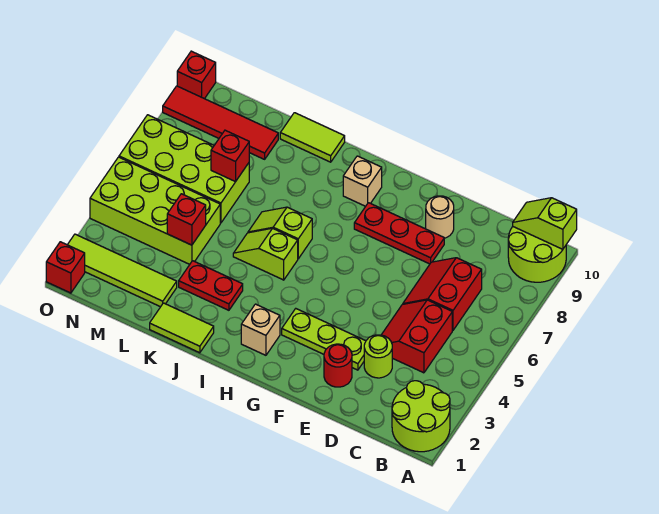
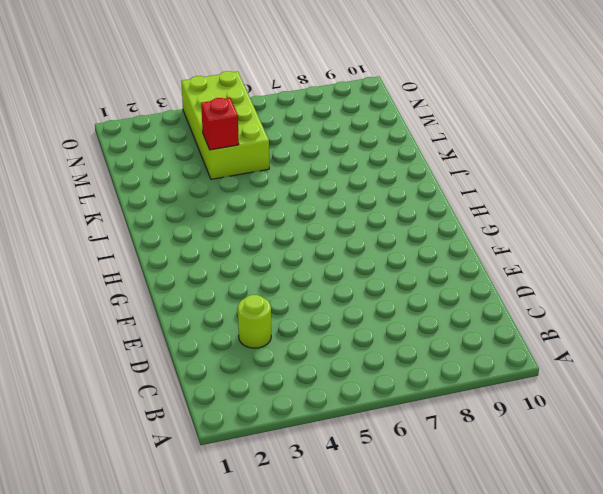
none -> lime round brick A1:B2 level 1
none -> lime round brick A9:B10 level 1
none -> red slope C4:D5 level 1 top C

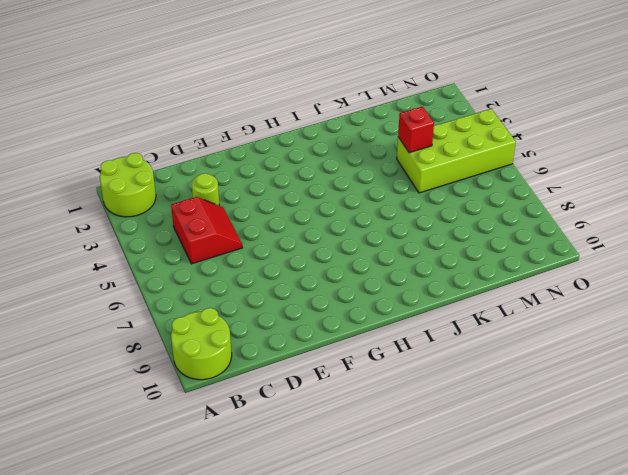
none -> red slope C6:D7 level 1 top C
none -> red round brick E2 level 1
none -> lime plate E3:G3 level 1

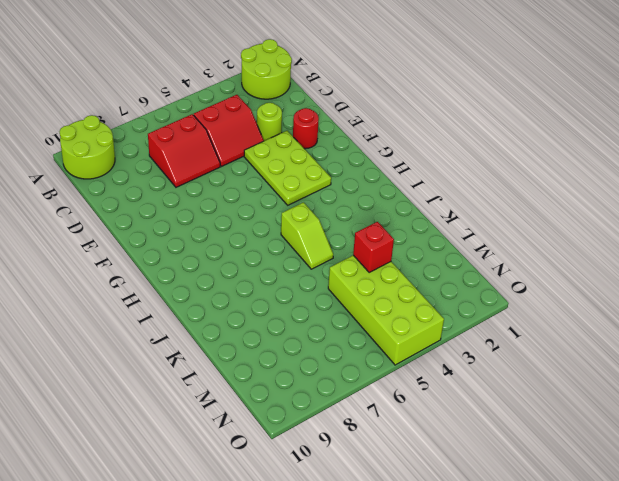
lime plate E3:G4 level 1 -> lime plate E3:G3 level 1
none -> red plate E8:G8 level 1
none -> tan round brick E9 level 1
none -> tan brick H2 level 1

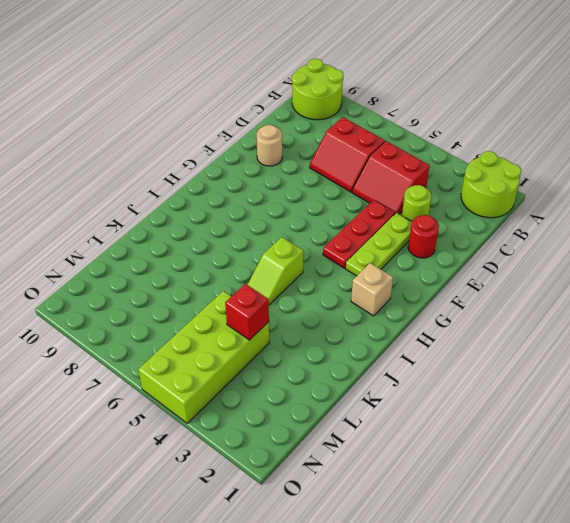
red plate E4:G4 level 1 -> red plate E8:G8 level 1
none -> tan brick H9 level 1
none -> lime slope I6:J6 level 1 top I
none -> lime tile J1:K1 level 1

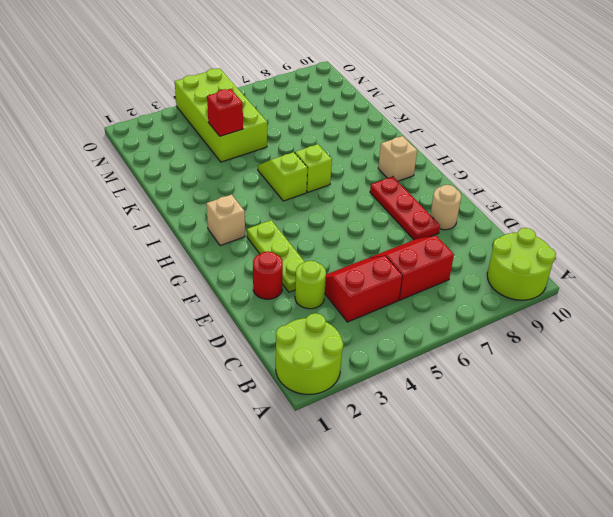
none -> lime tile J1:K1 level 1
none -> red plate J3:K3 level 1
none -> lime tile J10:K10 level 1

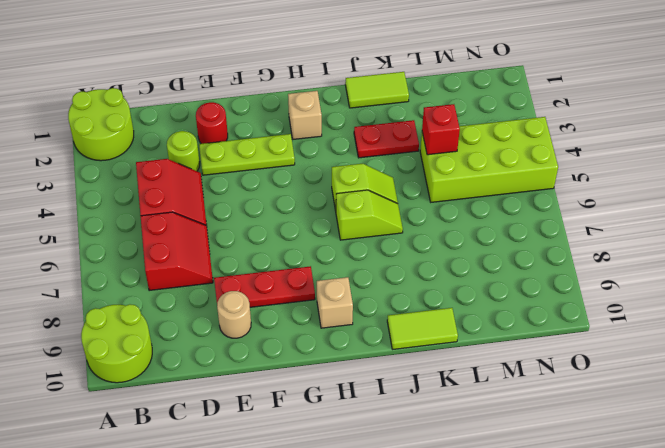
none -> lime tile L2:O2 level 1
none -> lime brick L6:O7 level 1
none -> red tile L9:O9 level 1

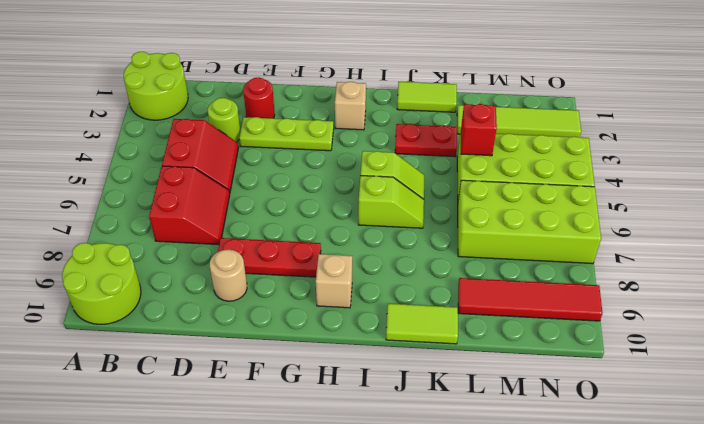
none -> red brick O1 level 1
none -> red brick O10 level 1
none -> lime slope A10:B10 level 2 top A

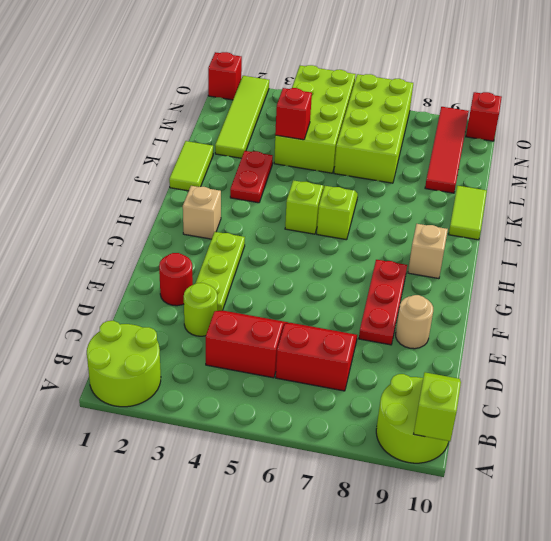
none -> red brick L7 level 2

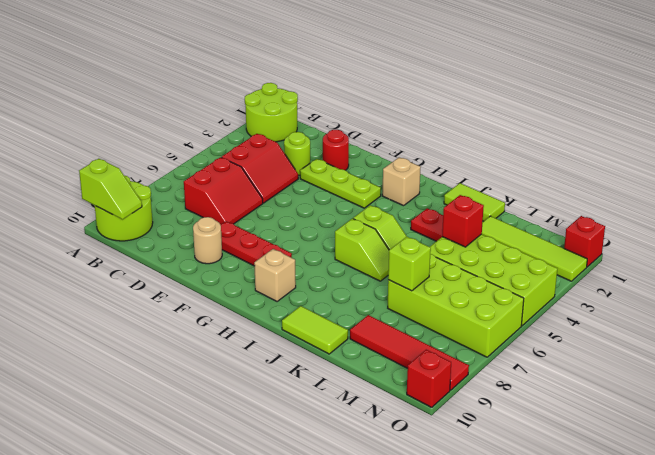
lime brick L7 level 2 -> red brick L7 level 2

